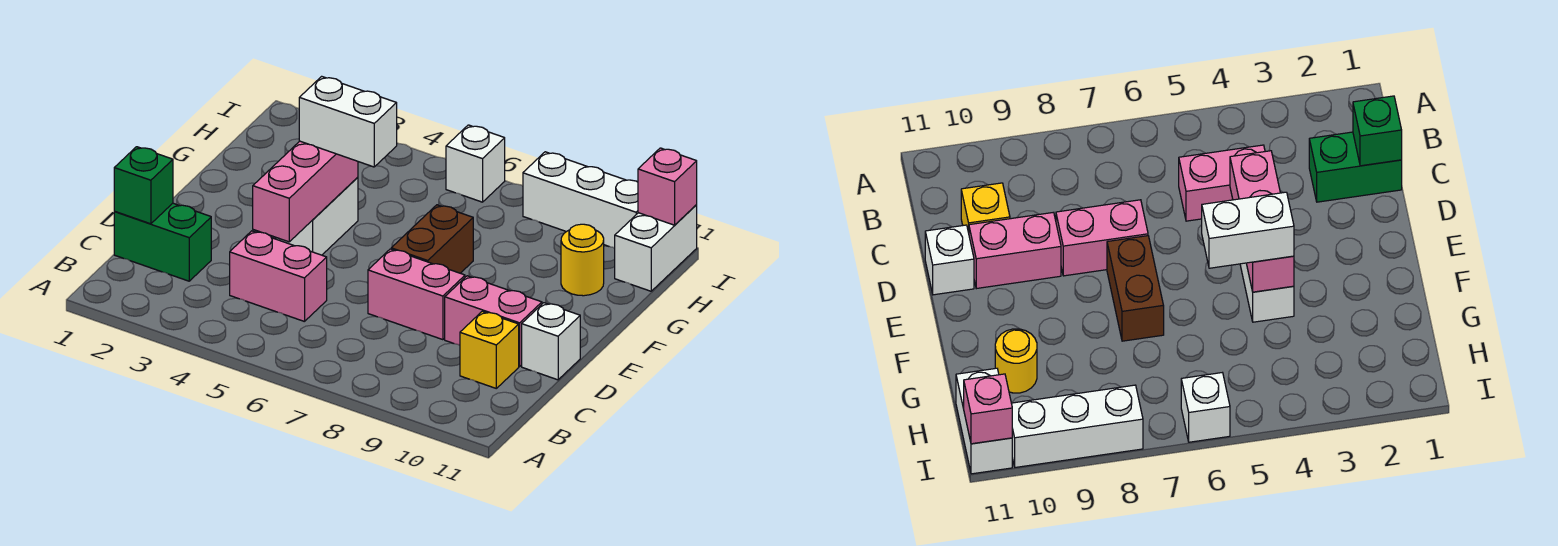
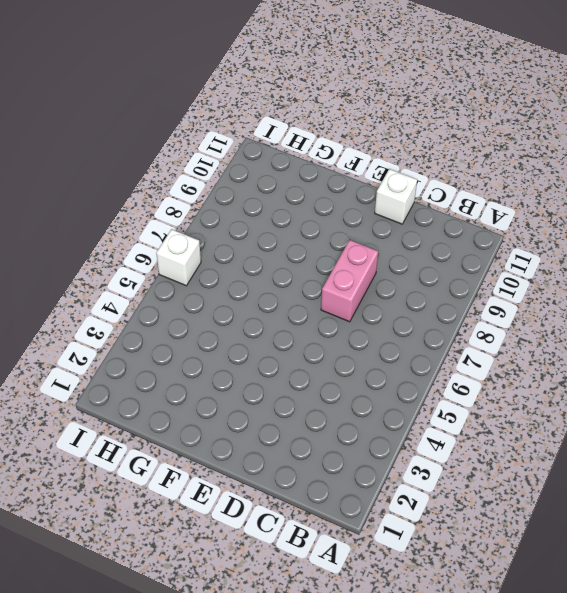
none -> green brick C1:C2 level 1
none -> pink brick C4:C5 level 1
none -> yellow brick C10 level 1

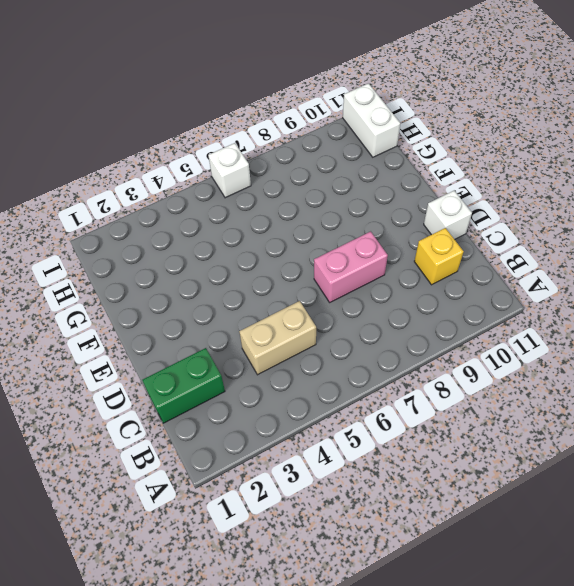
tan brick C4:C5 level 1 -> pink brick C4:C5 level 1
none -> pink brick D9:D10 level 1
none -> white brick E4:F4 level 1
none -> brown brick E7:F7 level 1

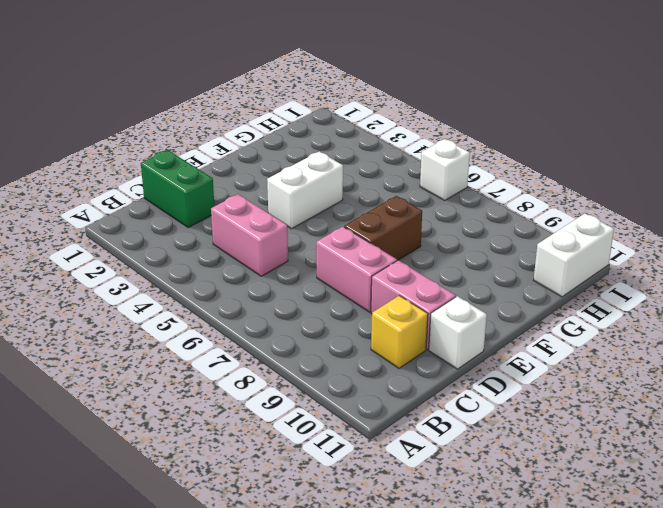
none -> yellow round brick G10 level 1
none -> white brick I8:I10 level 1
none -> green brick C1 level 2

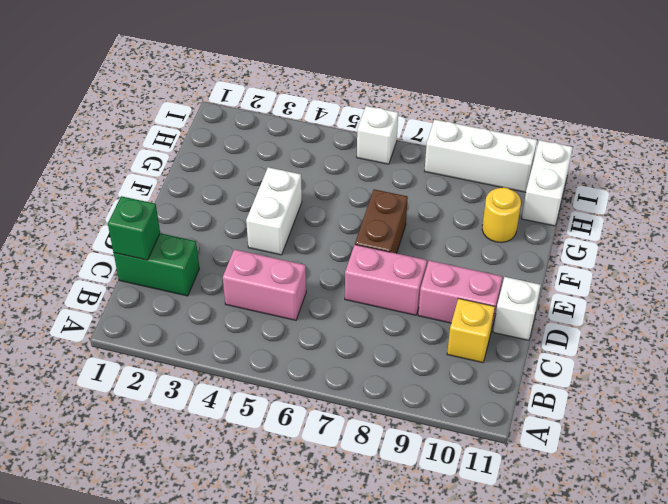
none -> pink brick D4:F4 level 2
none -> pink brick I11 level 2
none -> white brick F4:F5 level 3

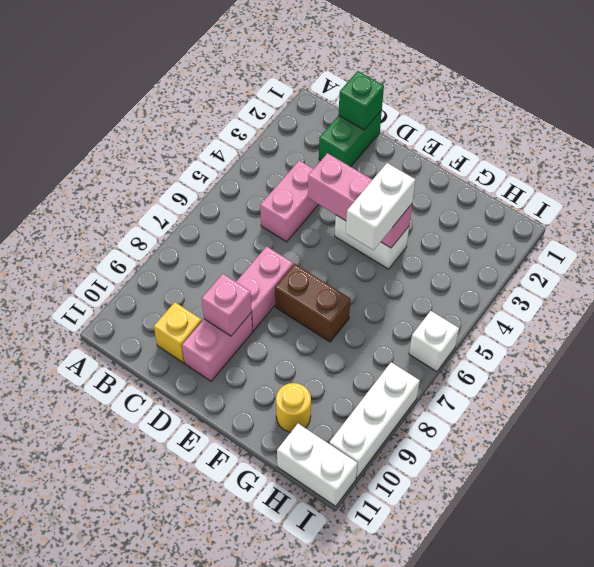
pink brick D9 level 2 -> pink brick I11 level 2
none -> white brick D11 level 1

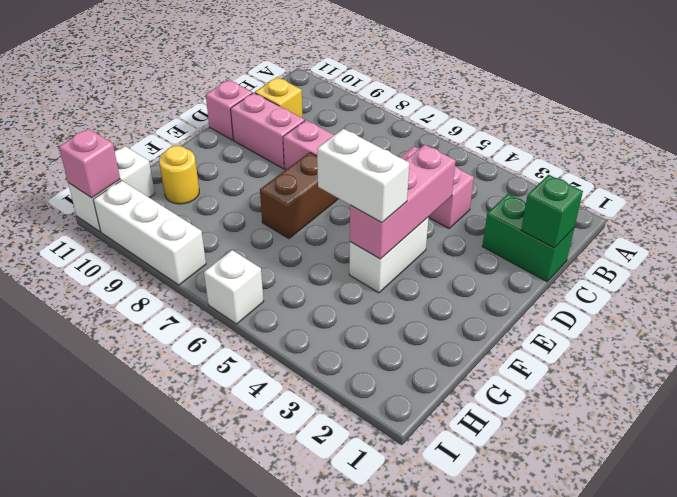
pink brick D11 level 1 -> white brick D11 level 1

